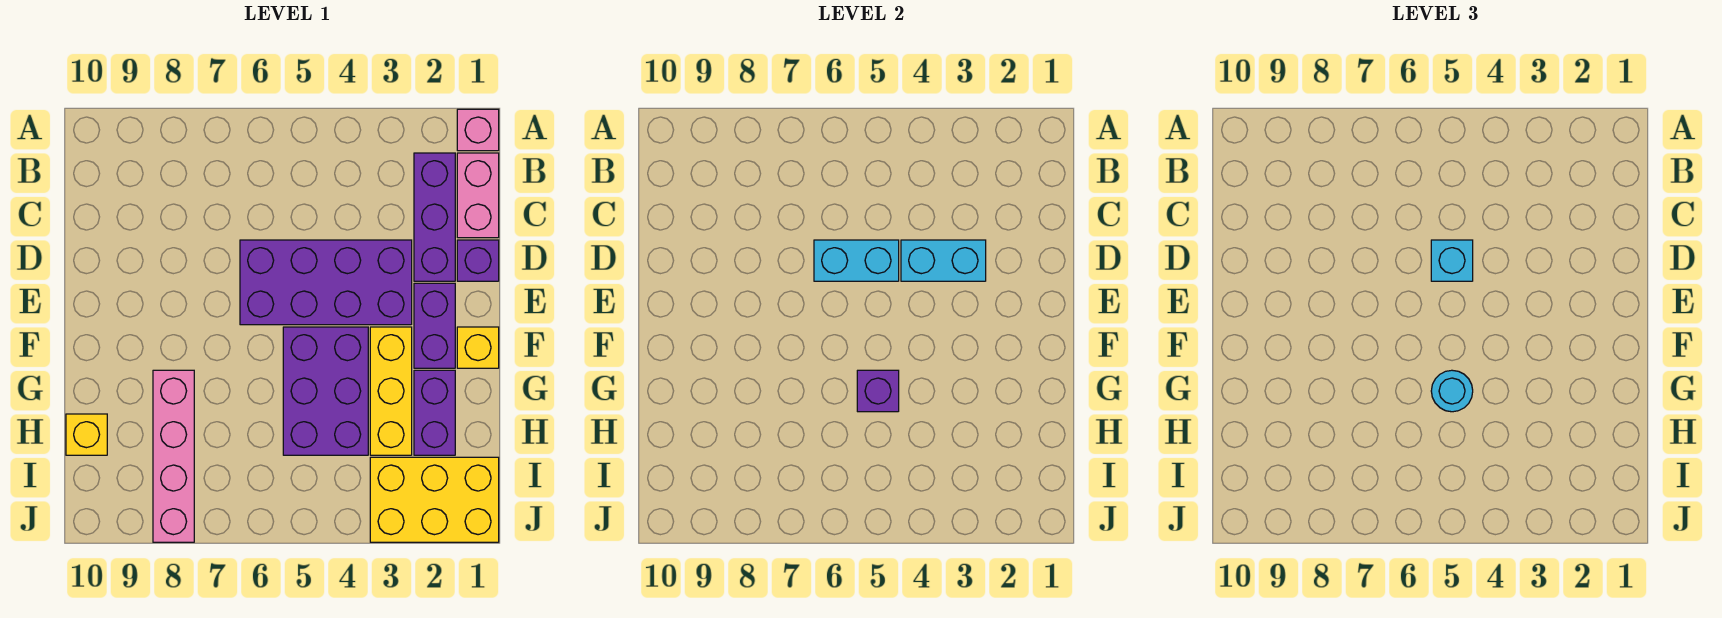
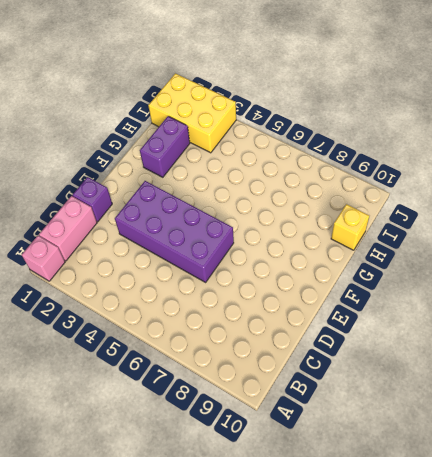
none -> purple brick B2:D2 level 1
none -> purple brick E2:F2 level 1
none -> yellow brick F1 level 1

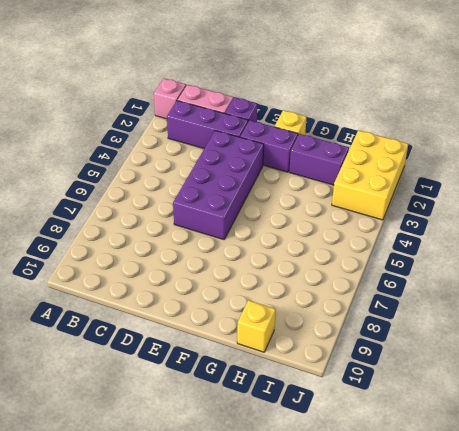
none -> yellow brick F3:H3 level 1
none -> purple brick F4:H5 level 1
none -> pink brick G8:J8 level 1

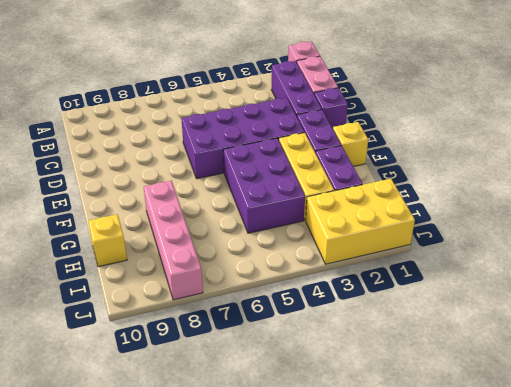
none -> cyan brick D3:D4 level 2
none -> cyan brick D5:D6 level 2
none -> purple brick G5 level 2

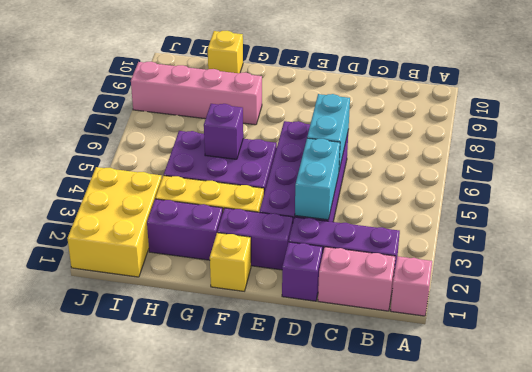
none -> cyan brick D5 level 3
none -> cyan round brick G5 level 3

